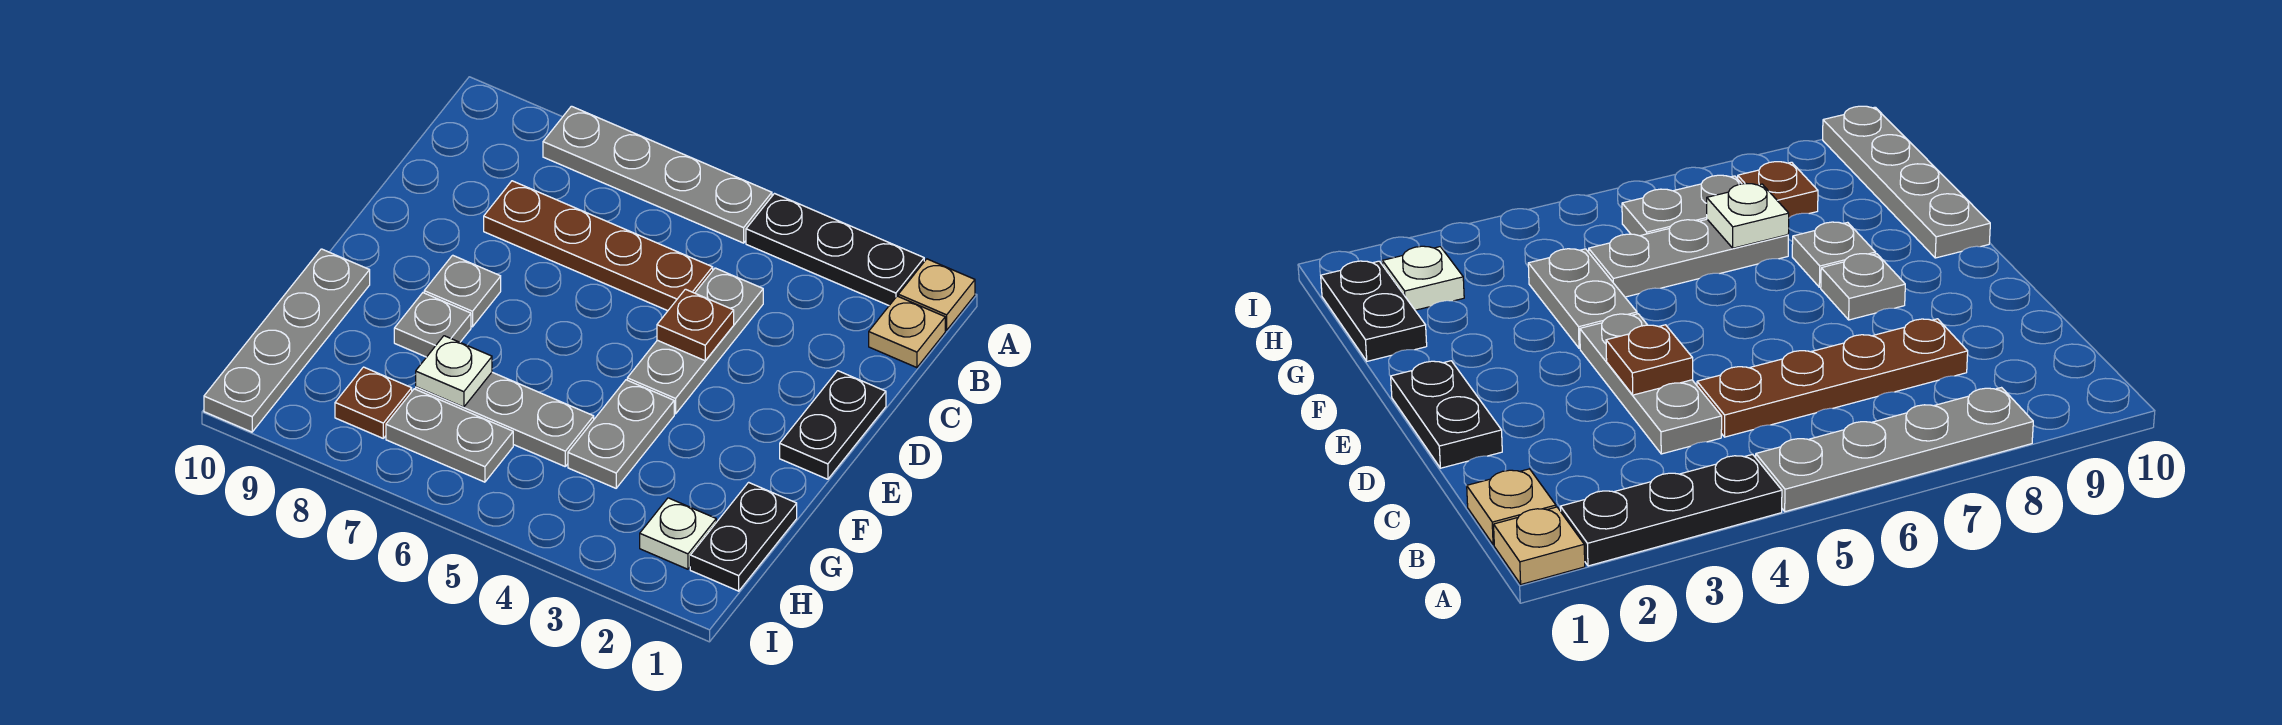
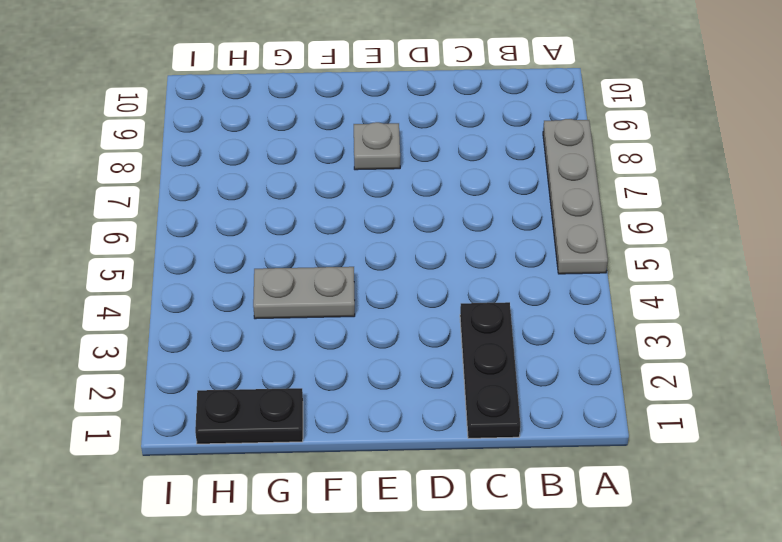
black plate C1:C3 level 1 -> black plate A2:A4 level 1
none -> tan plate A1 level 1
none -> tan plate B1 level 1
none -> grey plate C4:E4 level 1

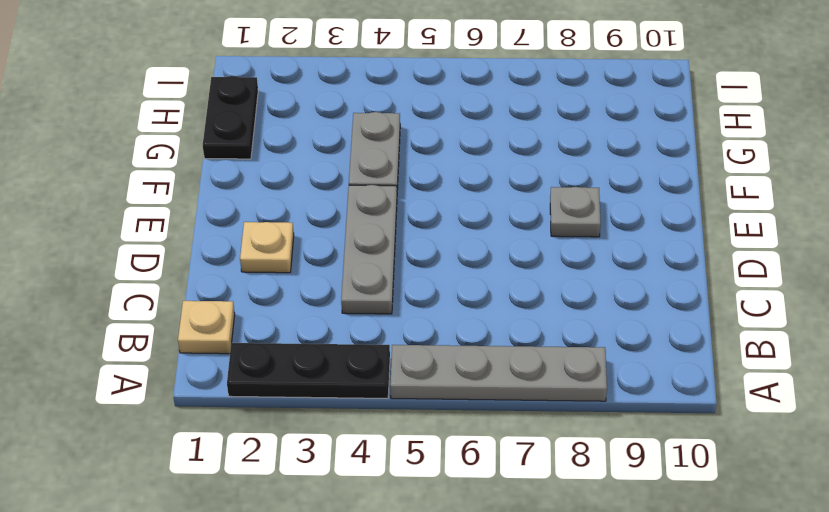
tan plate D2 level 1 -> tan plate A1 level 1
none -> brown plate C5:C8 level 1
none -> black plate D1:E1 level 1
none -> grey plate F8 level 1

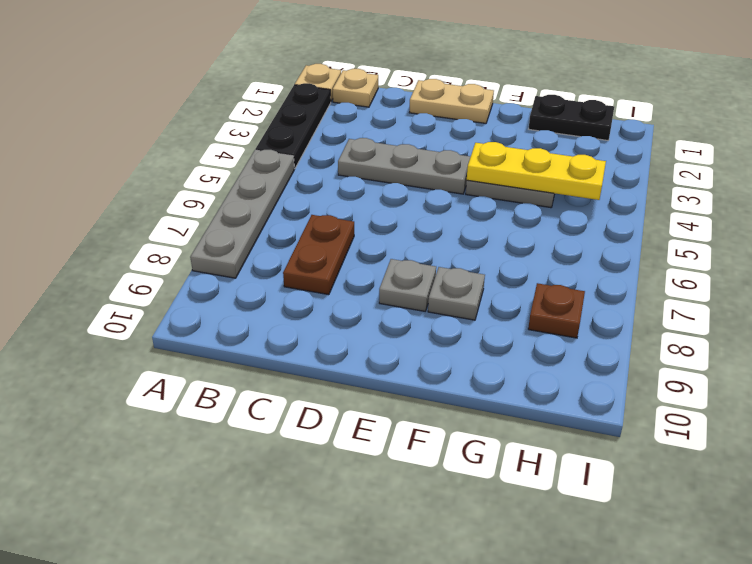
brown plate C7:C8 level 1 -> brown plate C5:C8 level 1
tan plate D1:E1 level 1 -> black plate D1:E1 level 1
yellow plate F4:H4 level 2 -> none
none -> grey plate F10:I10 level 1
none -> grey plate G5:G7 level 1
none -> white plate H2 level 1

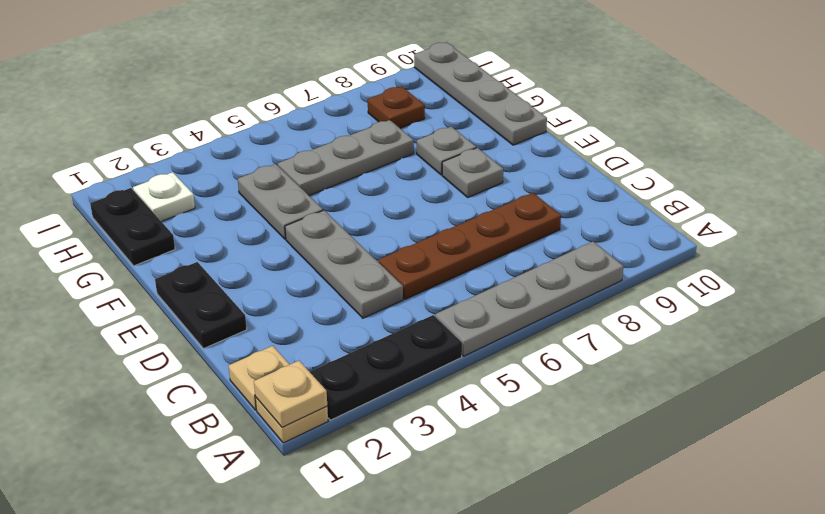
tan plate A1 level 2 -> none
none -> grey plate H6:H7 level 1
none -> brown plate D4 level 2
none -> white plate G7 level 2

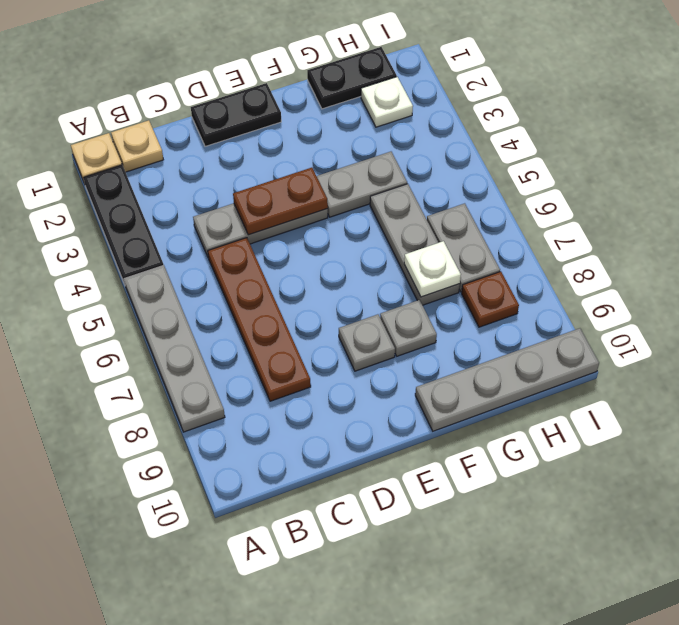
brown plate D4:E4 level 2 -> brown plate D4 level 2

